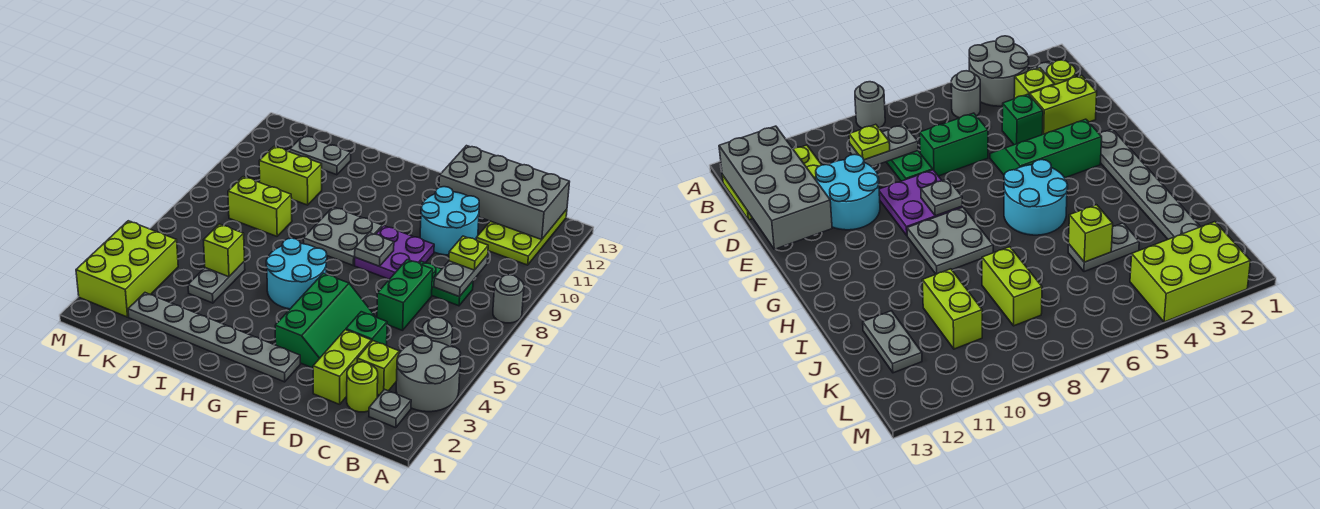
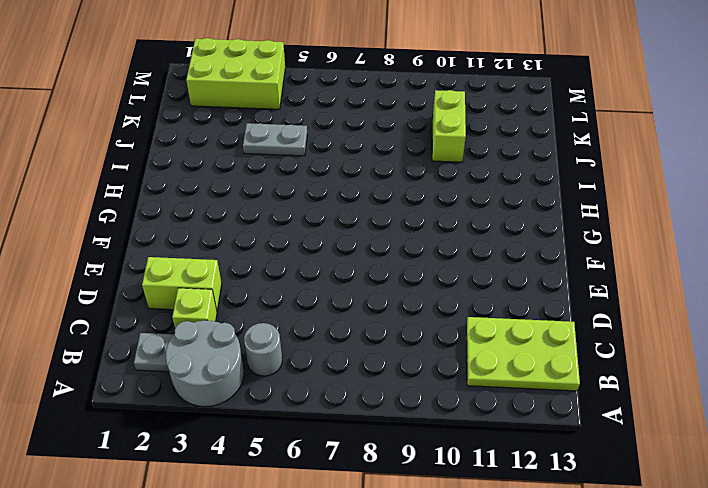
none -> grey round brick A8 level 1
none -> lime round brick C2 level 1
none -> green plate C8:D8 level 1

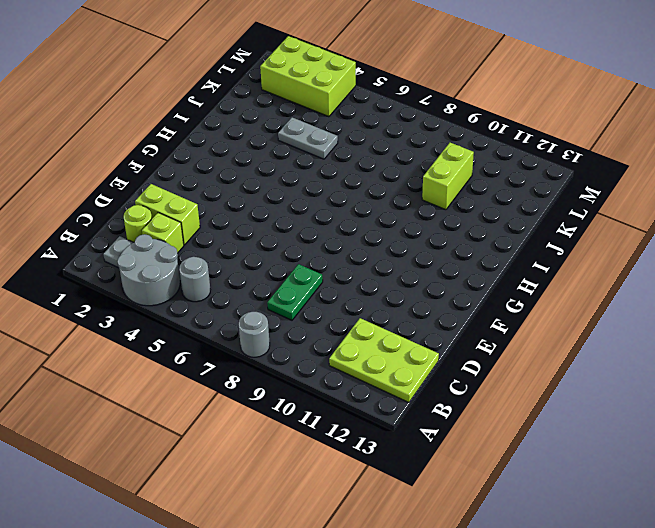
none -> green brick D4 level 1
none -> green brick D6:D7 level 1
none -> cyan round brick D10:E11 level 1

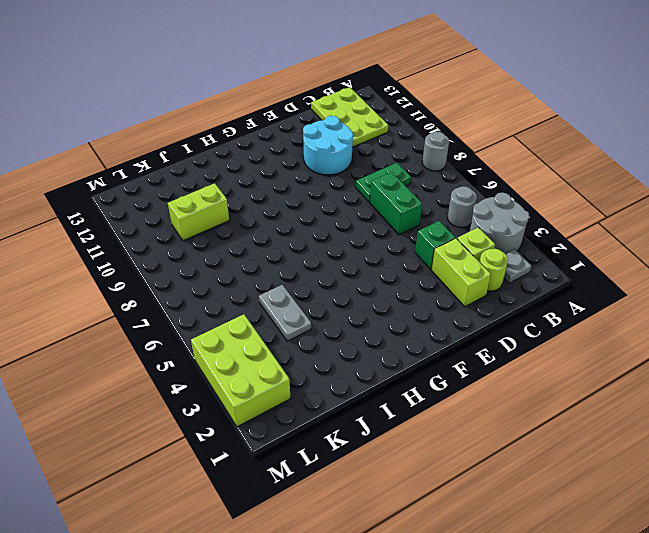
none -> green slope E3:F5 level 1 top F
none -> purple plate E8:F9 level 1
none -> grey plate F2:K2 level 1

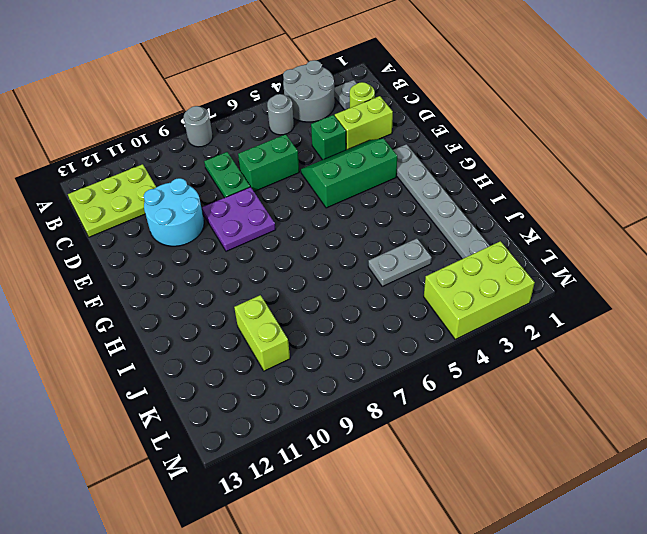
none -> lime brick C3 level 1
none -> cyan round brick G5:H6 level 1
none -> grey plate G8:H9 level 1

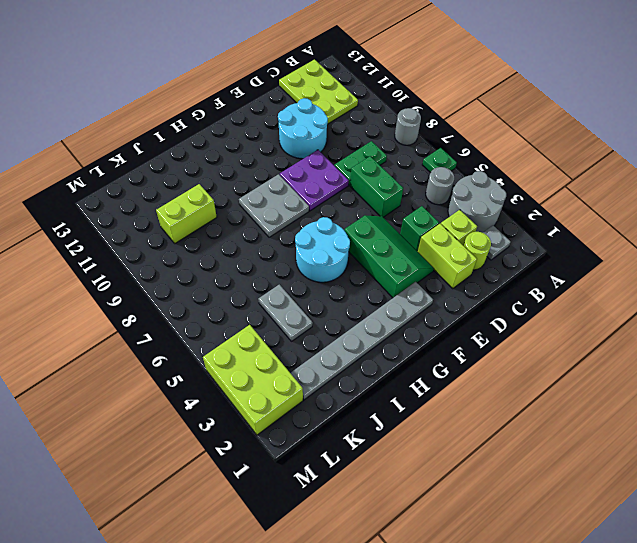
green plate A6 level 1 -> none
none -> lime brick J8:K8 level 1
none -> grey plate J12:K12 level 1
none -> grey brick B12:E13 level 2

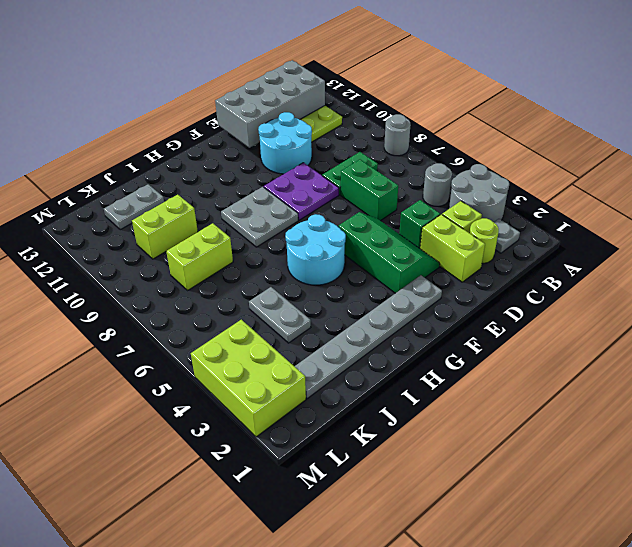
none -> grey plate C8:C9 level 2
none -> grey plate F8 level 2
none -> lime brick J5 level 2

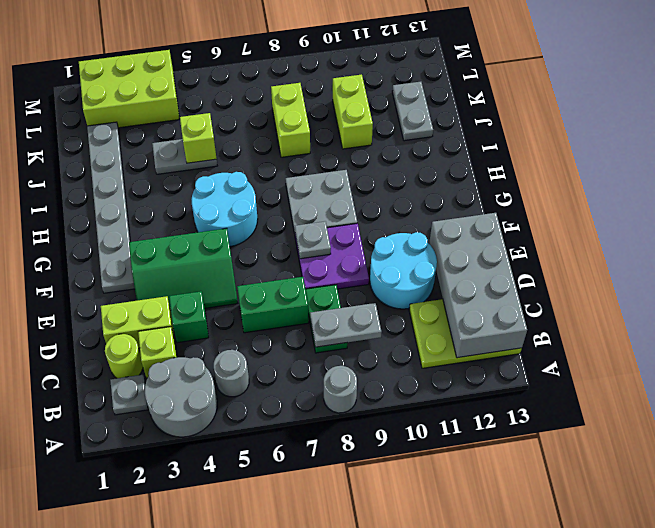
none -> lime plate C9 level 3

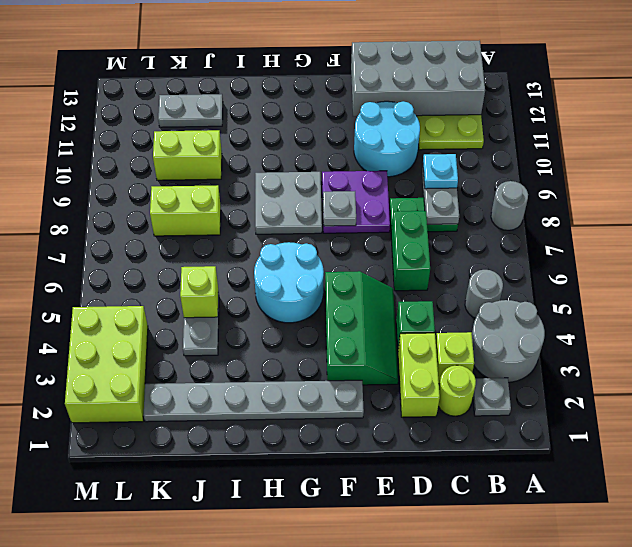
cyan plate C9 level 3 -> lime plate C9 level 3

